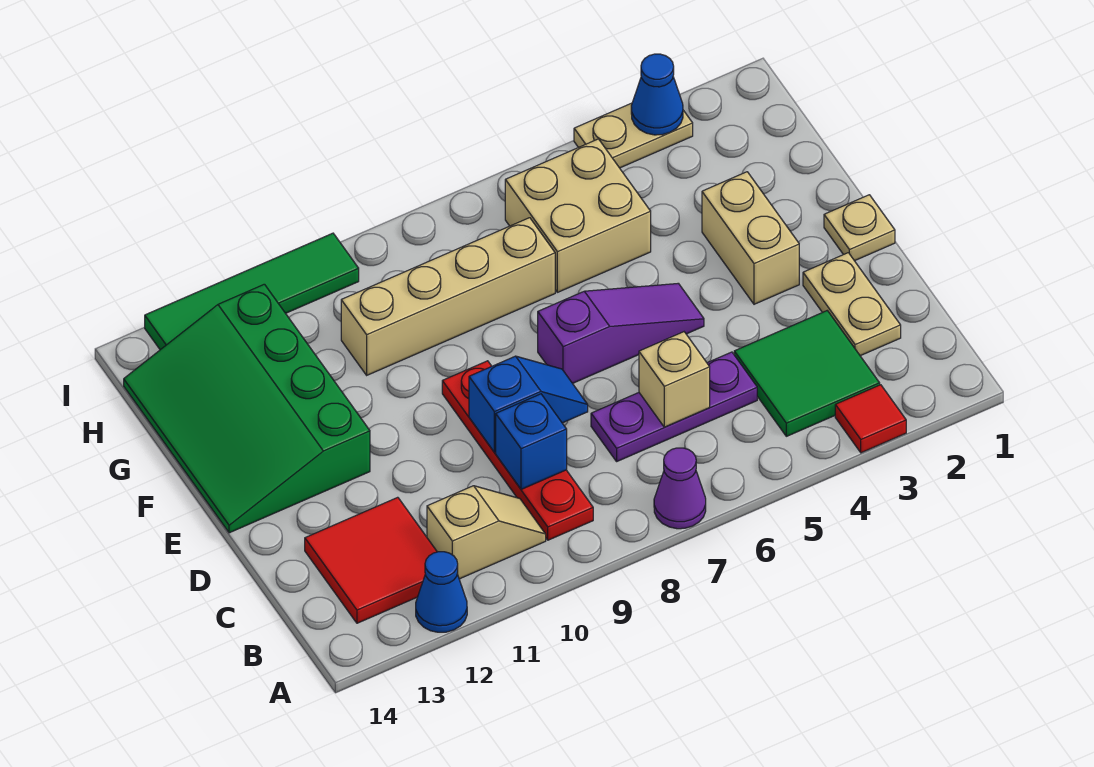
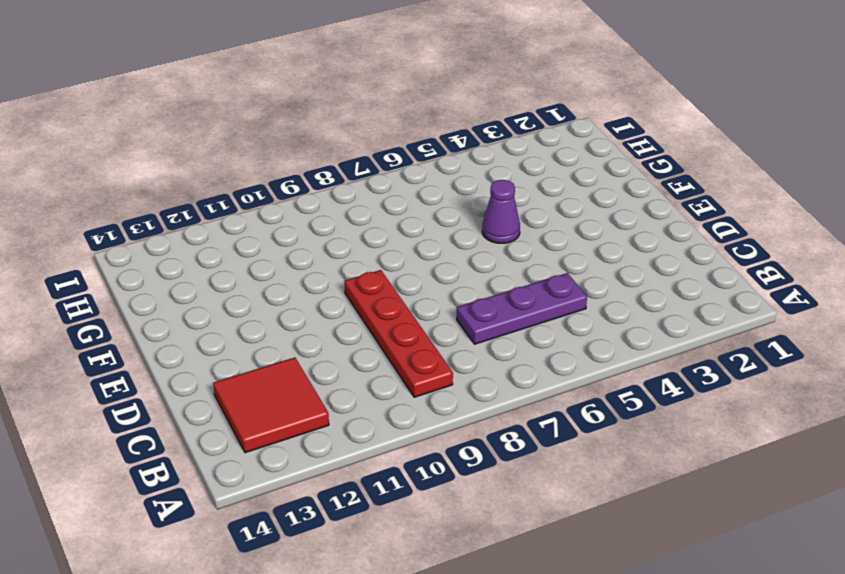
purple cone F5 level 1 -> purple cone A7 level 1
none -> red tile A3 level 1
none -> blue cone A12 level 1
none -> green tile B3:C4 level 1

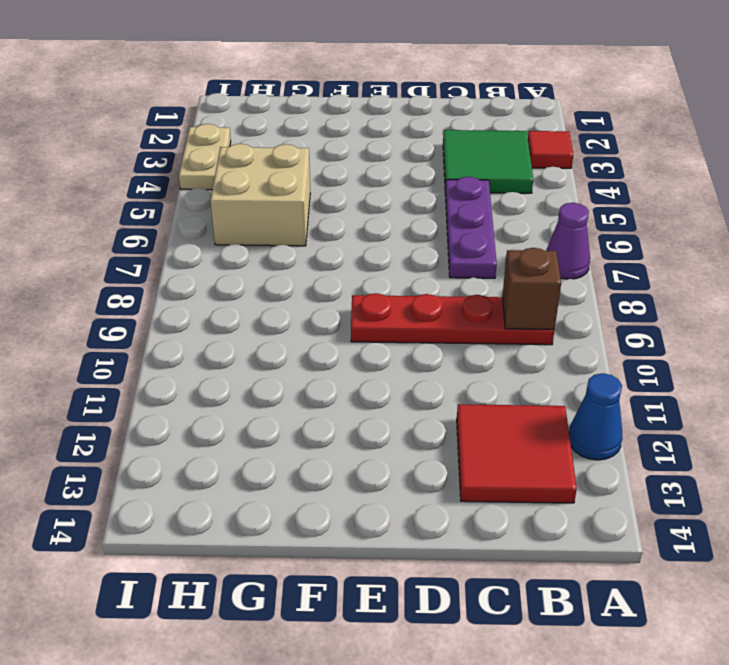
brown brick B9 level 2 -> none
none -> tan slope B10:B11 level 1 top 11
none -> tan plate C2:D2 level 1
none -> tan plate E1 level 1

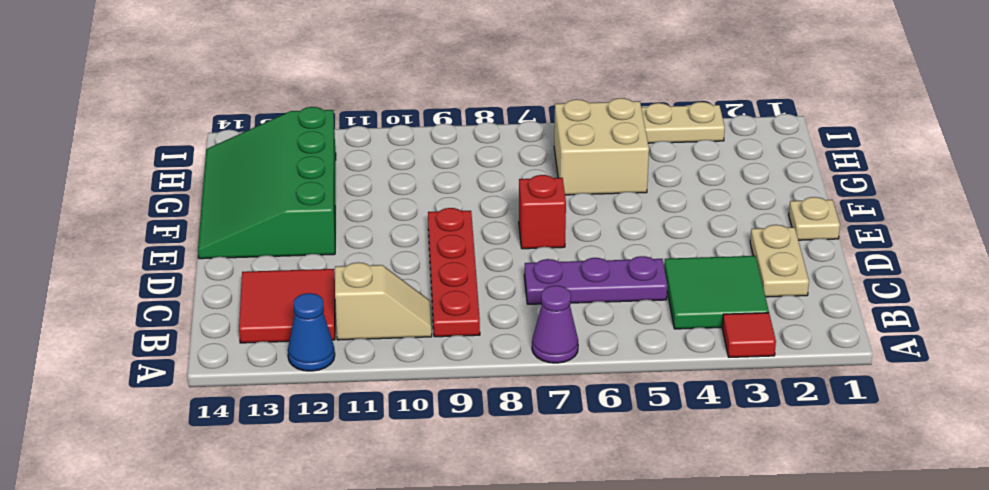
red brick E7 level 1 -> purple slope E5:E7 level 1 top 7
none -> tan brick E3:F3 level 1
none -> tan brick G7:G10 level 1
none -> green tile I10:I13 level 1

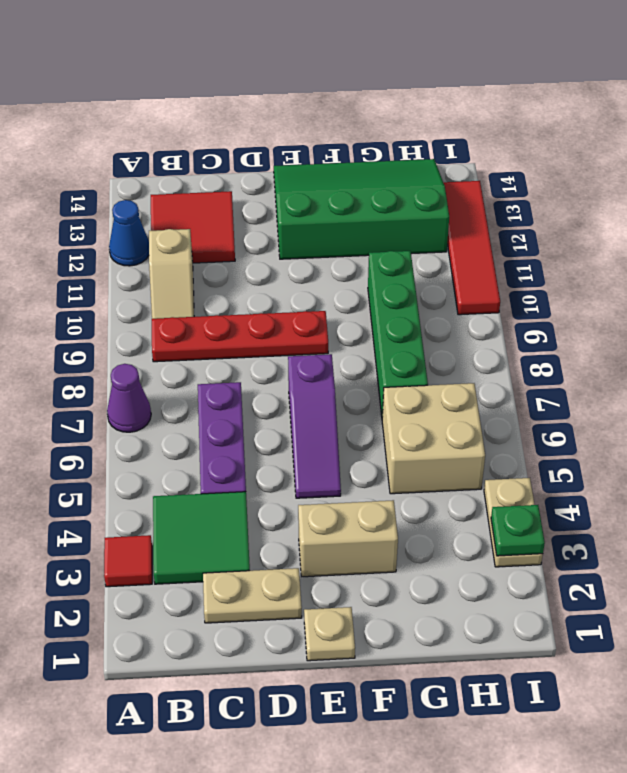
green brick G7:G10 level 1 -> tan brick G7:G10 level 1
green plate I3 level 2 -> blue cone I3 level 2
red tile I10:I13 level 1 -> green tile I10:I13 level 1
none -> tan brick C6 level 2
none -> blue brick C9 level 2
none -> blue slope D8:D9 level 2 top 9

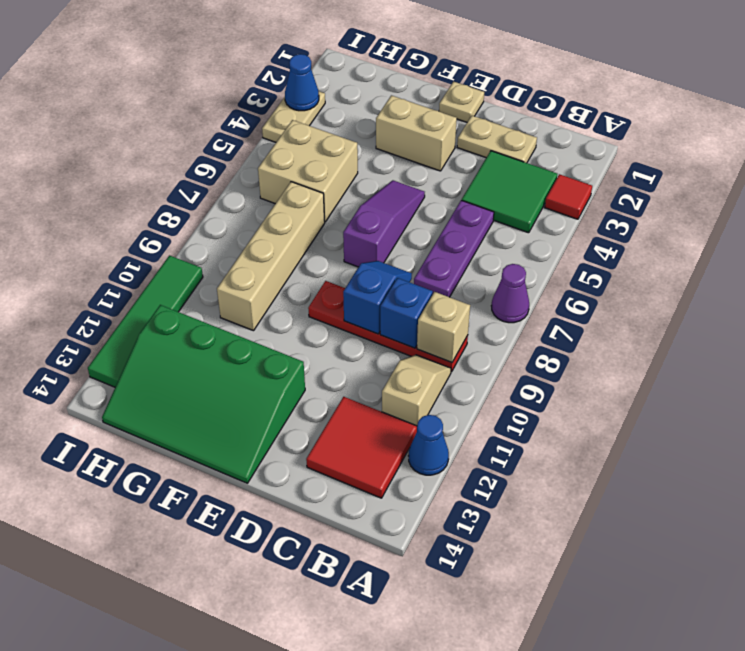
tan brick B9 level 2 -> tan brick C6 level 2

